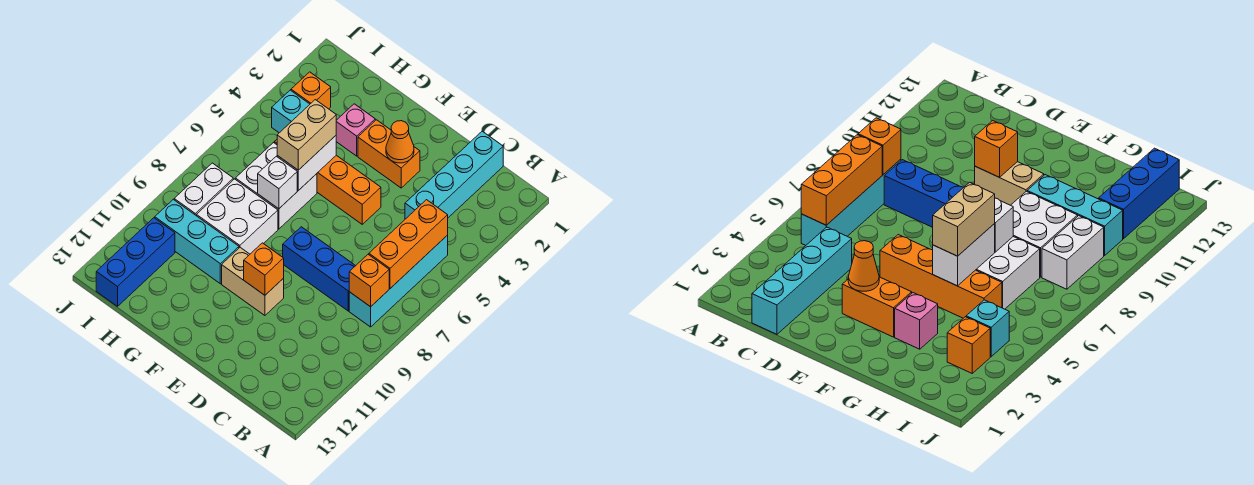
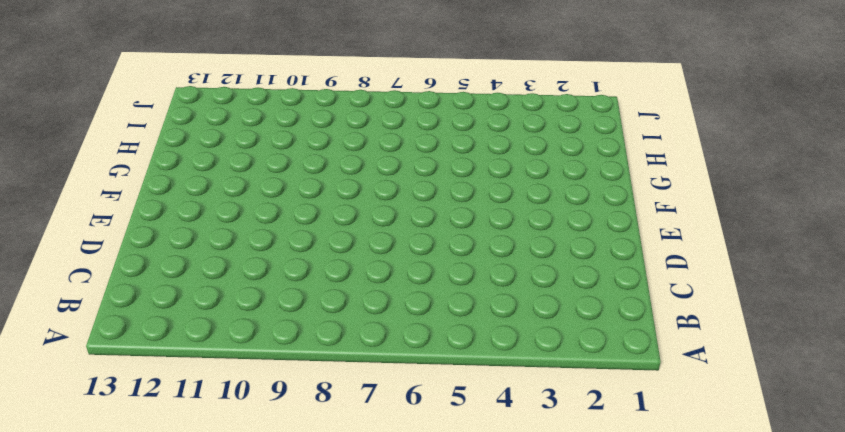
none -> cyan brick B5:B8 level 1
none -> cyan brick C1:C4 level 1
none -> blue brick C8:E8 level 1

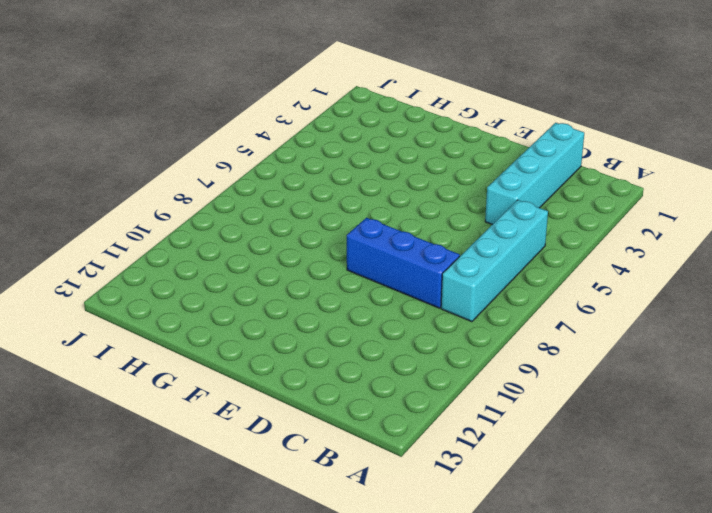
none -> orange brick E3:F3 level 1
none -> orange brick E5:H5 level 1
none -> tan brick E10:F10 level 1

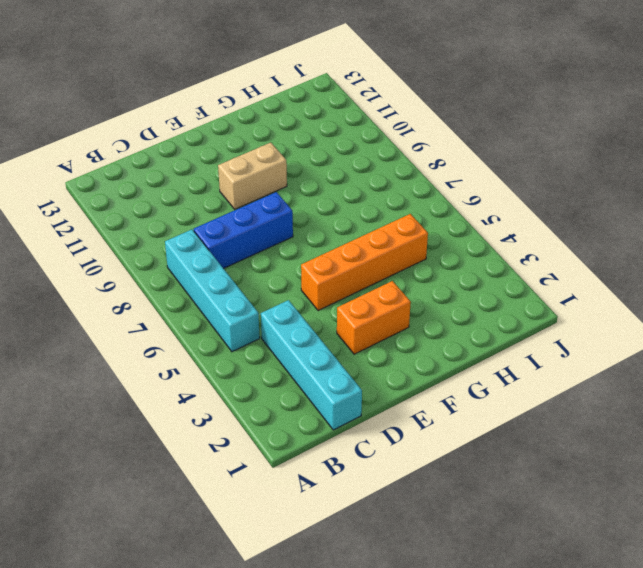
none -> pink brick G3 level 1
none -> white brick G6:H7 level 1
none -> white brick G8:H9 level 1

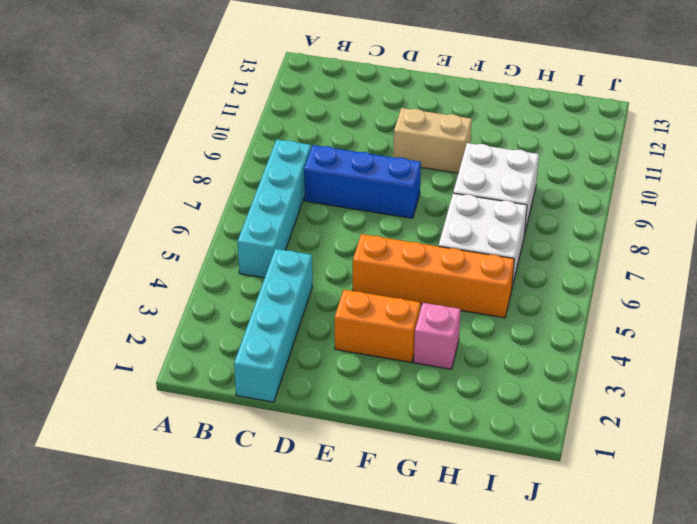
none -> cyan brick G10:I10 level 1
none -> orange brick I3 level 1
none -> cyan brick I4 level 1

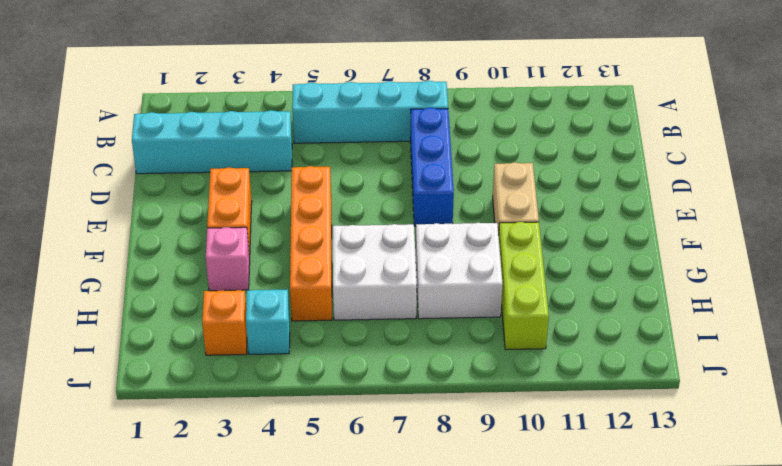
lime brick G10:I10 level 1 -> cyan brick G10:I10 level 1
none -> white brick I8:I9 level 1
none -> blue brick I11:I13 level 1
none -> orange brick B5:B7 level 2

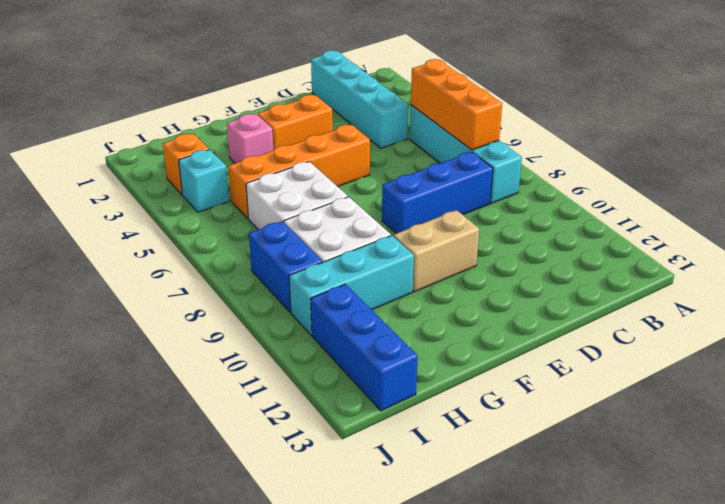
blue brick I8:I9 level 1 -> white brick I8:I9 level 1
none -> orange brick B8 level 2
none -> orange cone E3 level 2
none -> orange brick E10 level 2

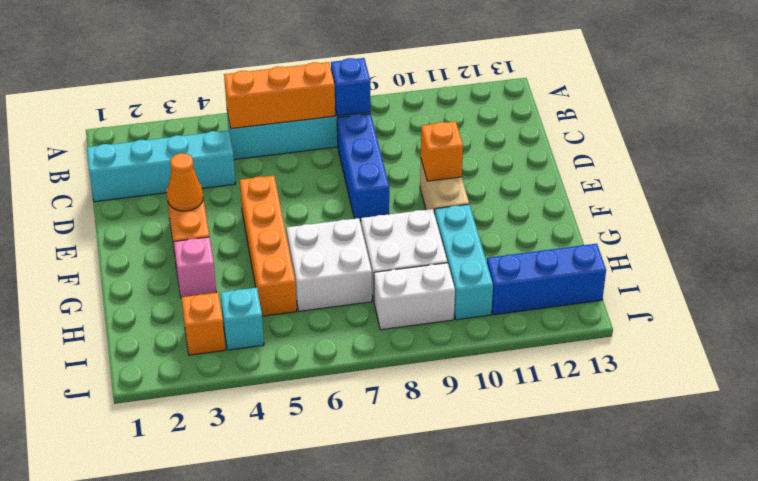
blue brick B8 level 2 -> orange brick B8 level 2
none -> white brick G5:G6 level 2
none -> white brick G7 level 2
none -> tan brick G5:G6 level 3

